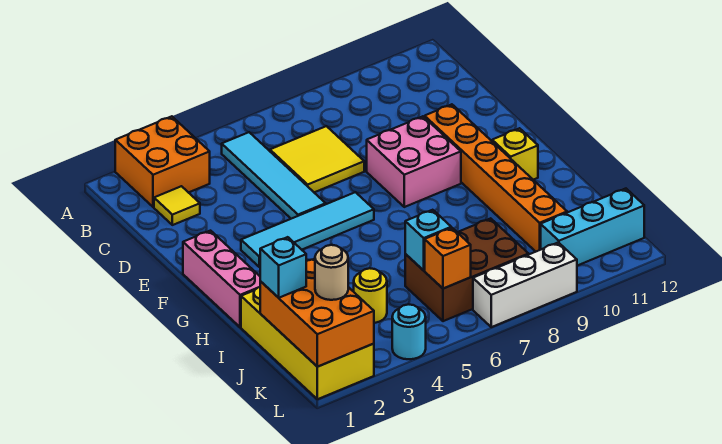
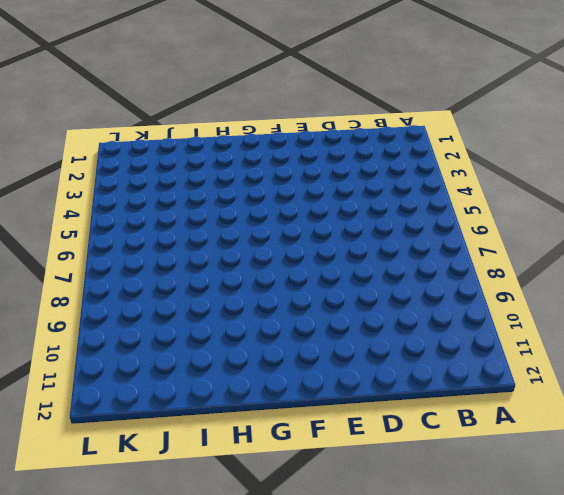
none -> orange brick A2:B3 level 1
none -> cyan tile B5:E5 level 1
none -> yellow tile C2 level 1

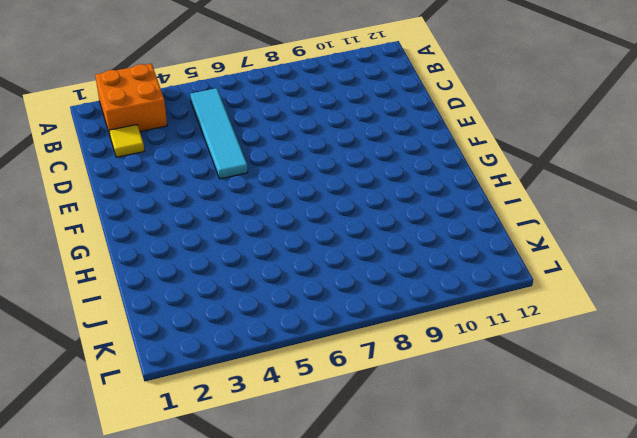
none -> yellow tile C6:D7 level 1
none -> pink brick E8:F9 level 1
none -> orange brick E10:J10 level 1

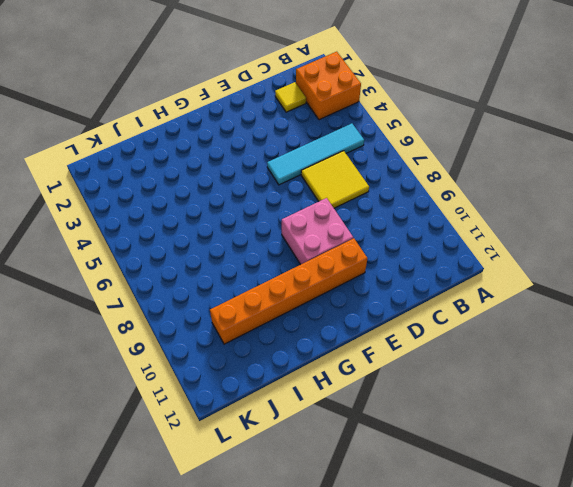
none -> pink brick F1:H1 level 1
none -> cyan tile F3:F6 level 1
none -> yellow brick G11 level 1

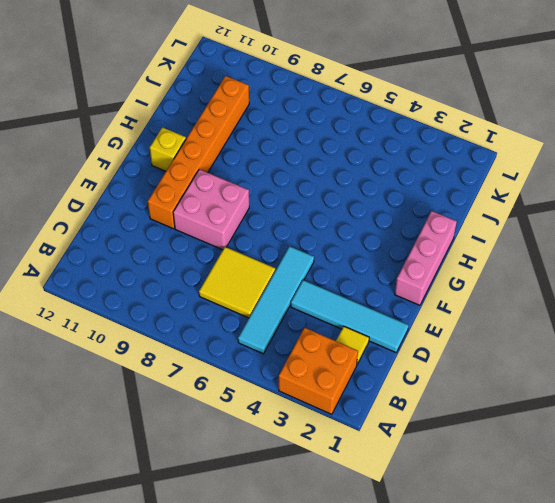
cyan tile D1:D4 level 1 -> cyan tile F3:F6 level 1
none -> yellow brick I1:L2 level 1
none -> yellow round brick J4 level 1
none -> brown brick J6:K8 level 1

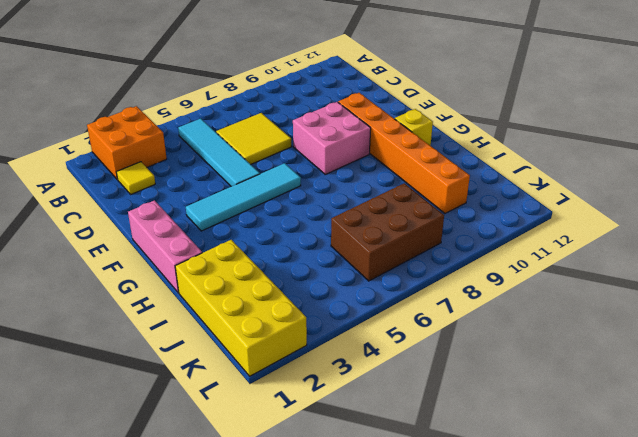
none -> yellow round brick J4 level 1
none -> cyan brick K10:K12 level 1
none -> cyan round brick L4 level 1

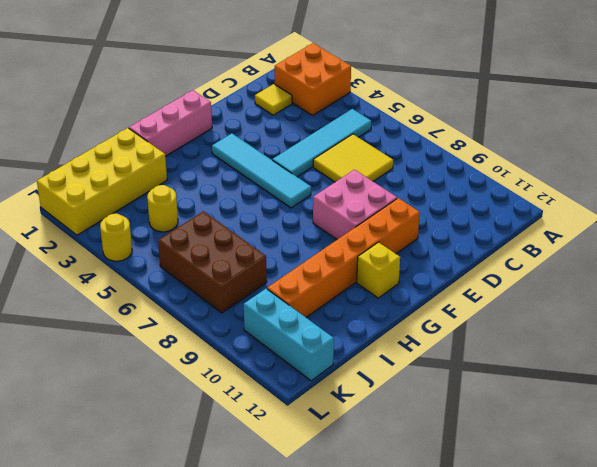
yellow round brick L4 level 1 -> cyan round brick L4 level 1
none -> white brick L7:L9 level 1
none -> orange brick J1:L2 level 2
none -> cyan brick J6 level 2

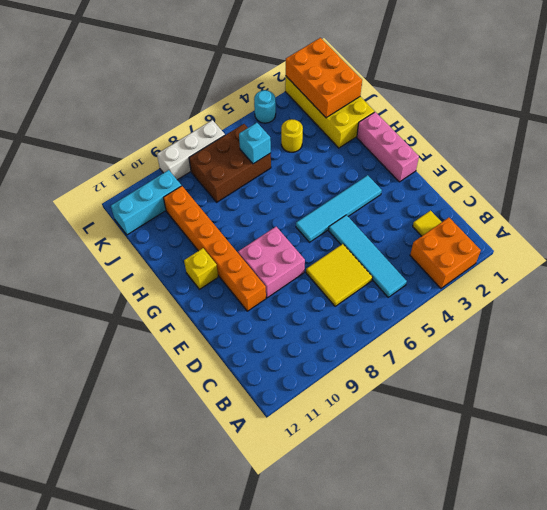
none -> orange brick K6 level 2
none -> cyan brick J1 level 3
none -> tan round brick K2 level 3

